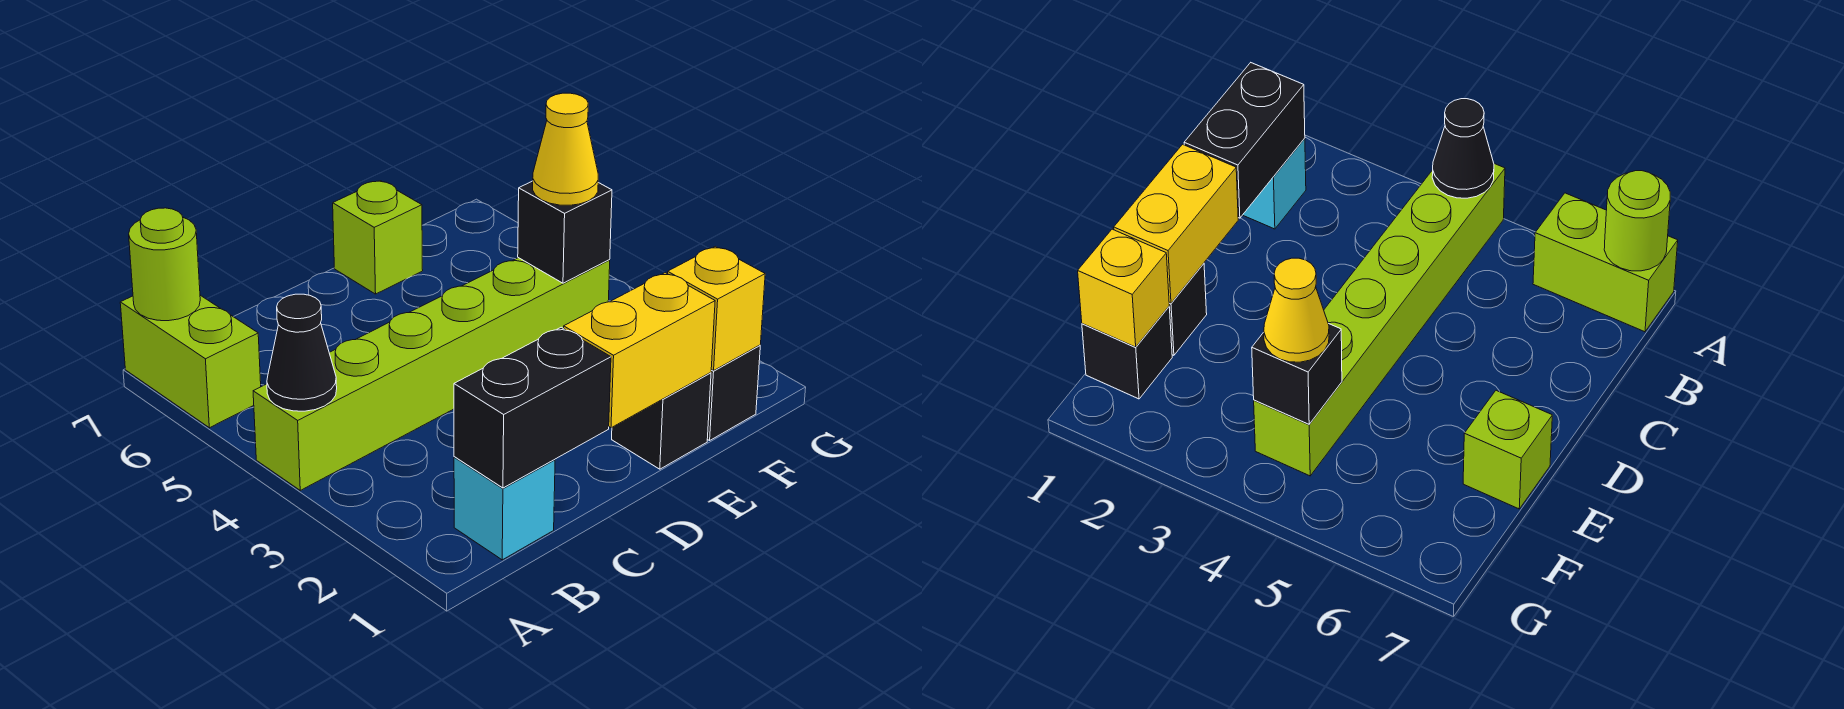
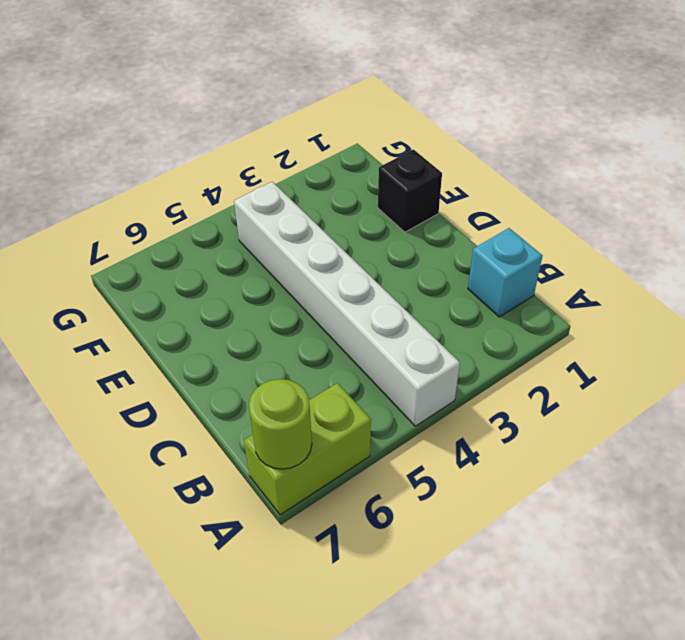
white brick A4:F4 level 1 -> lime brick A4:F4 level 1
none -> lime brick E7 level 1
none -> black brick F1 level 1
none -> black cone A4 level 2

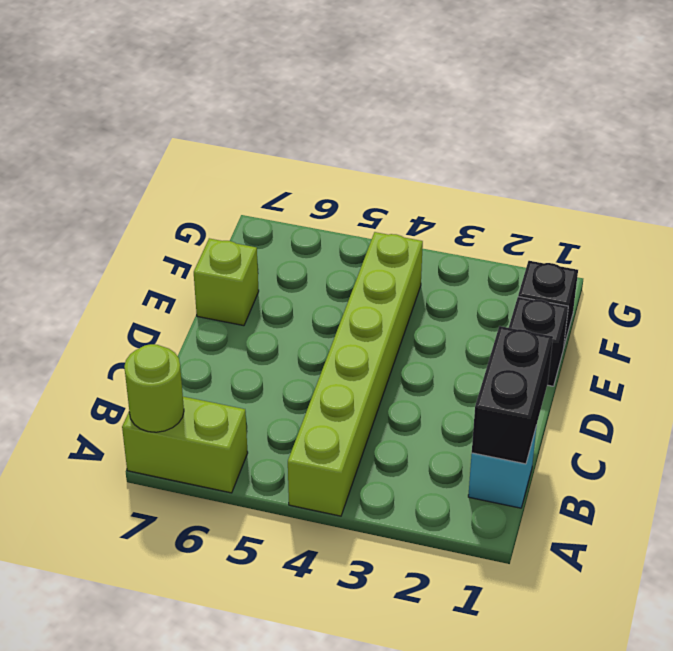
none -> black cone A4 level 2
none -> yellow brick D1:E1 level 2
none -> yellow brick F1 level 2

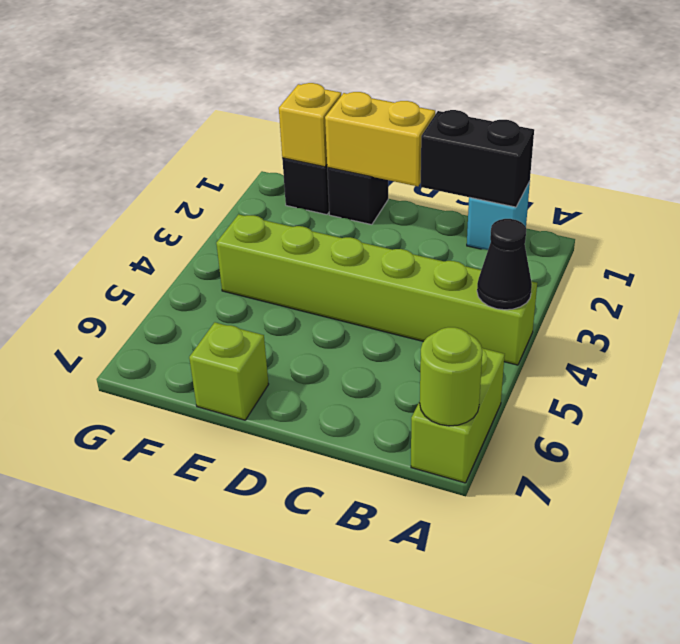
none -> black brick F4 level 2
none -> yellow cone F4 level 3

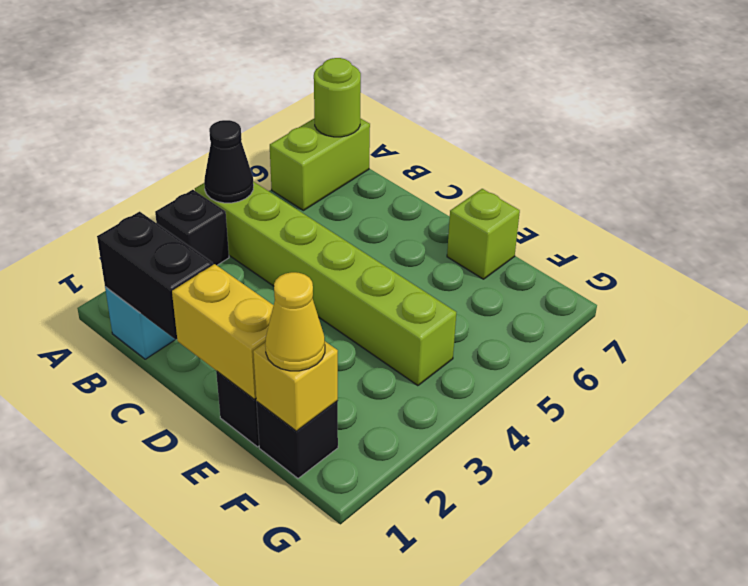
black brick A3 level 1 -> black brick F4 level 2
yellow cone F1 level 3 -> yellow cone F4 level 3

